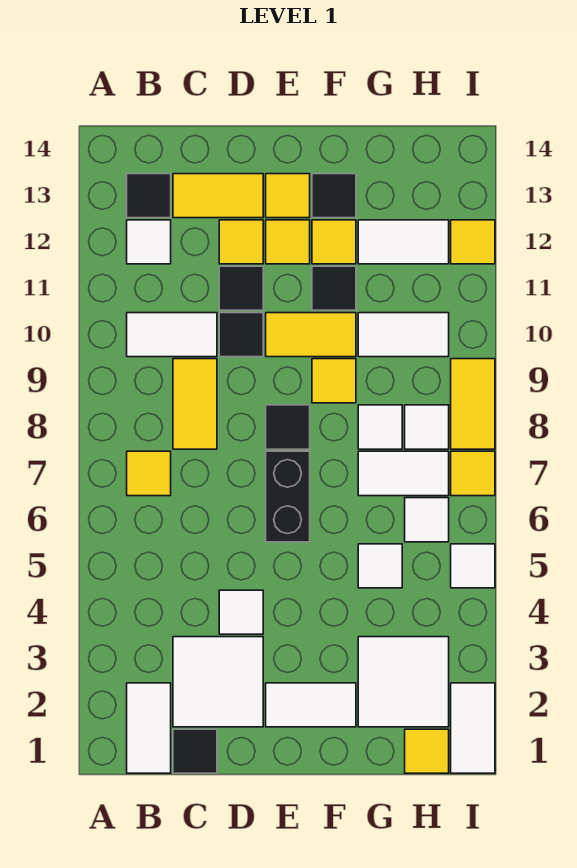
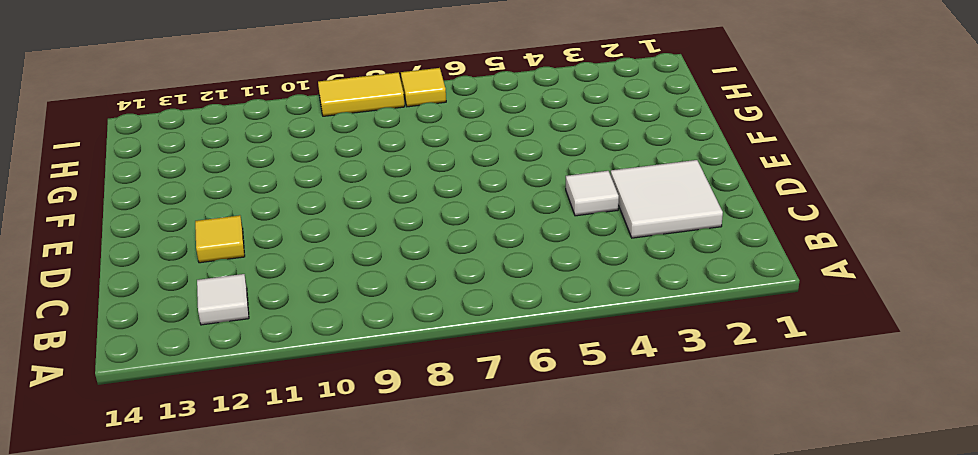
none -> white tile B1:B2 level 1
none -> yellow tile B7 level 1
none -> white tile B10:C10 level 1
none -> black tile B13 level 1

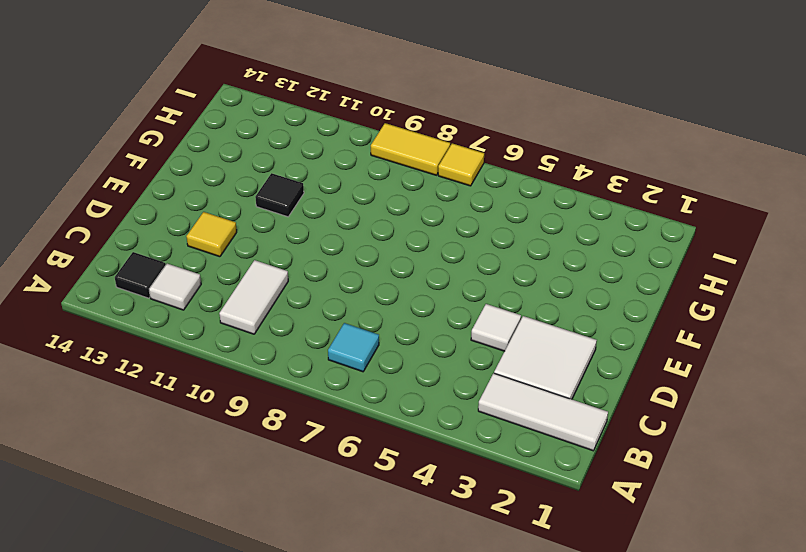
white tile B1:B3 level 1 -> white tile B1:B2 level 1
cyan tile B7 level 1 -> yellow tile B7 level 1
none -> black tile C1 level 1
none -> yellow tile C8:C9 level 1
none -> yellow tile C13:D13 level 1
none -> black tile D10 level 1

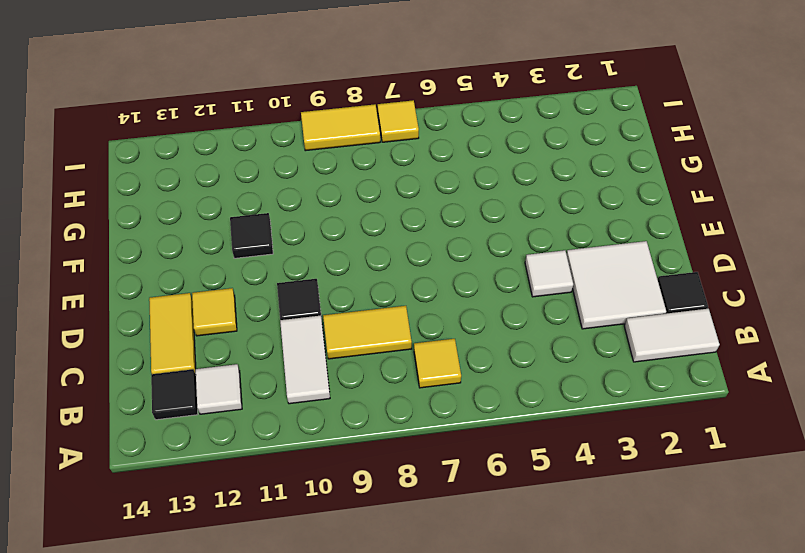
none -> black tile D11 level 1
none -> white tile E2:F2 level 1
none -> black brick E6:E7 level 1
none -> black tile E8 level 1

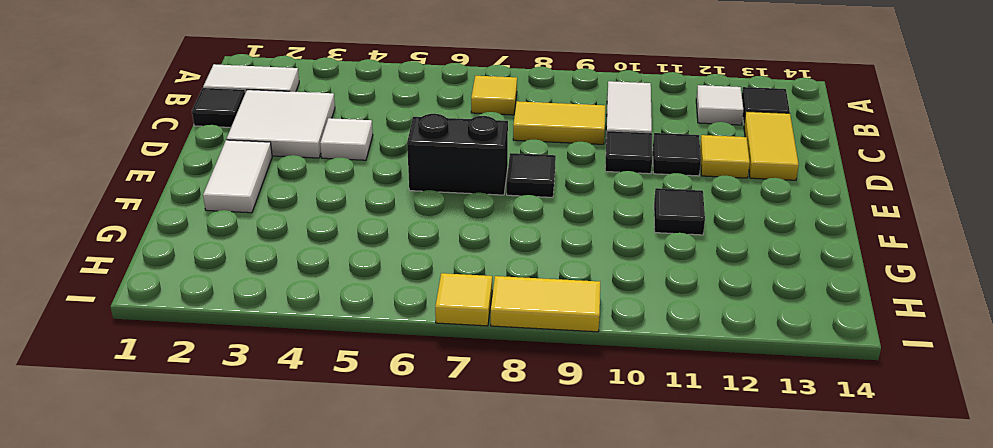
none -> yellow tile E10:F10 level 1
none -> yellow tile E12 level 1
none -> yellow tile E13 level 1
none -> yellow tile F9 level 1

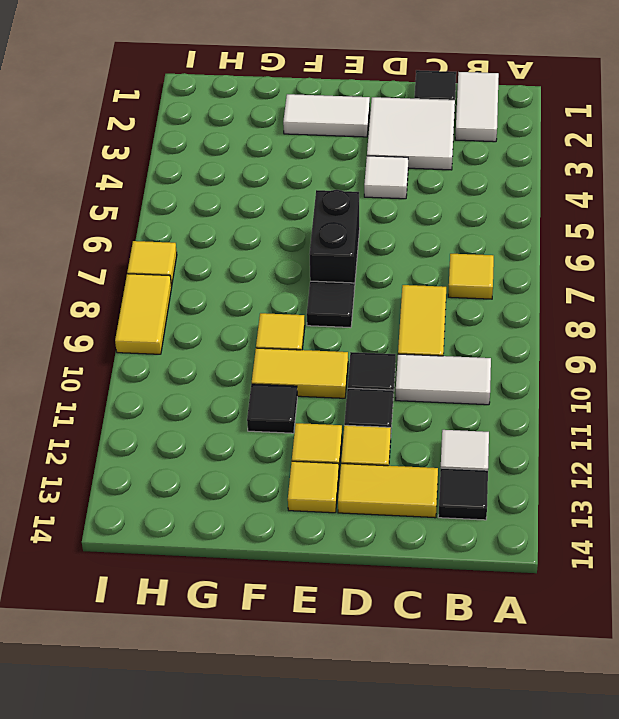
none -> yellow tile F12 level 1
none -> black tile F13 level 1
none -> white tile G2:H3 level 1
none -> white tile G5 level 1

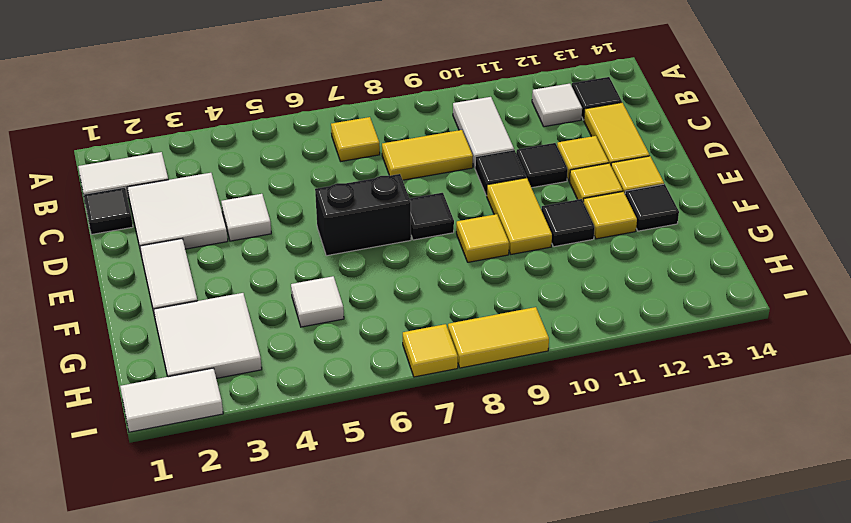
none -> white tile G7:H7 level 1
none -> white tile G8 level 1
none -> white tile G10:H10 level 1
none -> white tile G12:H12 level 1

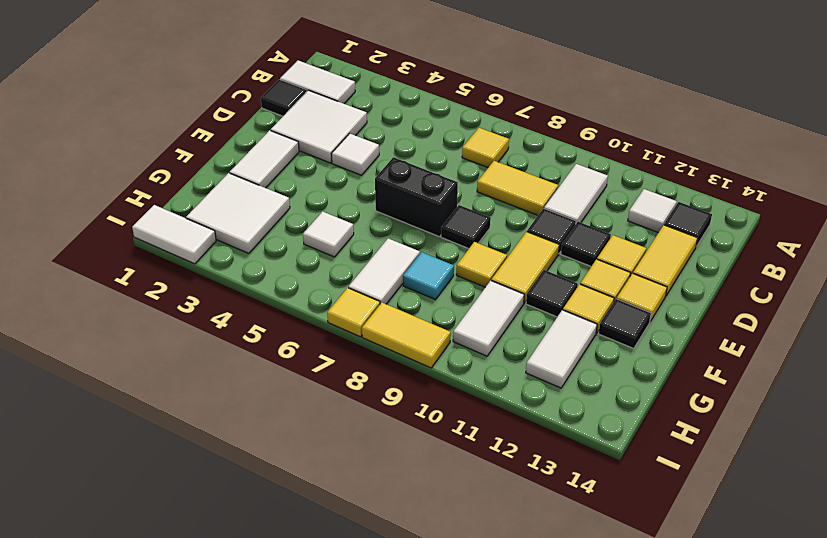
cyan tile G8 level 1 -> white tile G8 level 1
none -> yellow tile H1 level 1
none -> white tile H6 level 1
none -> white tile H8 level 1
none -> white tile I5 level 1

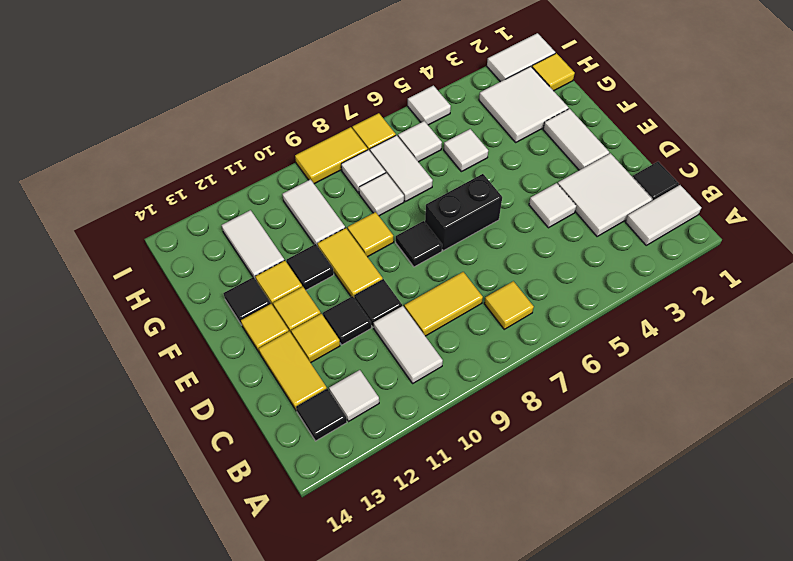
none -> yellow tile I12 level 1

